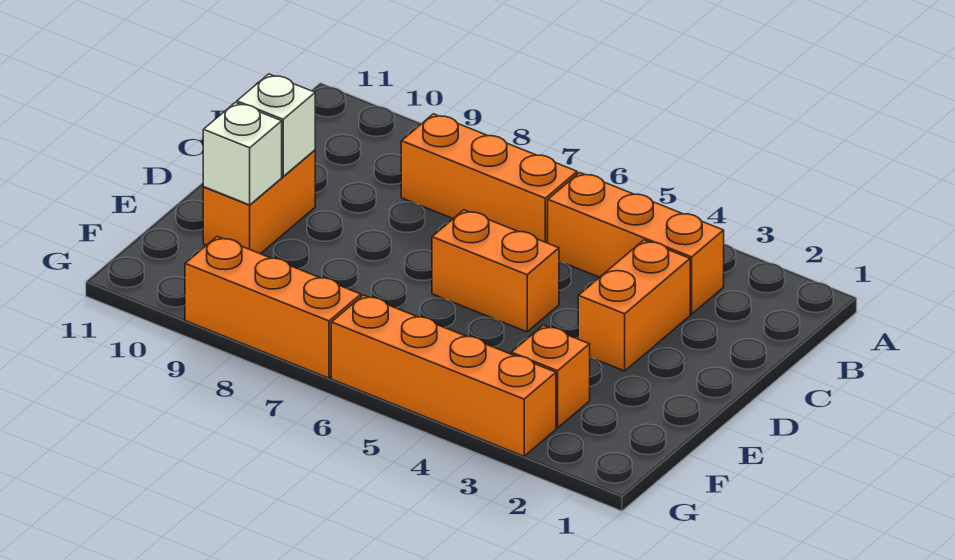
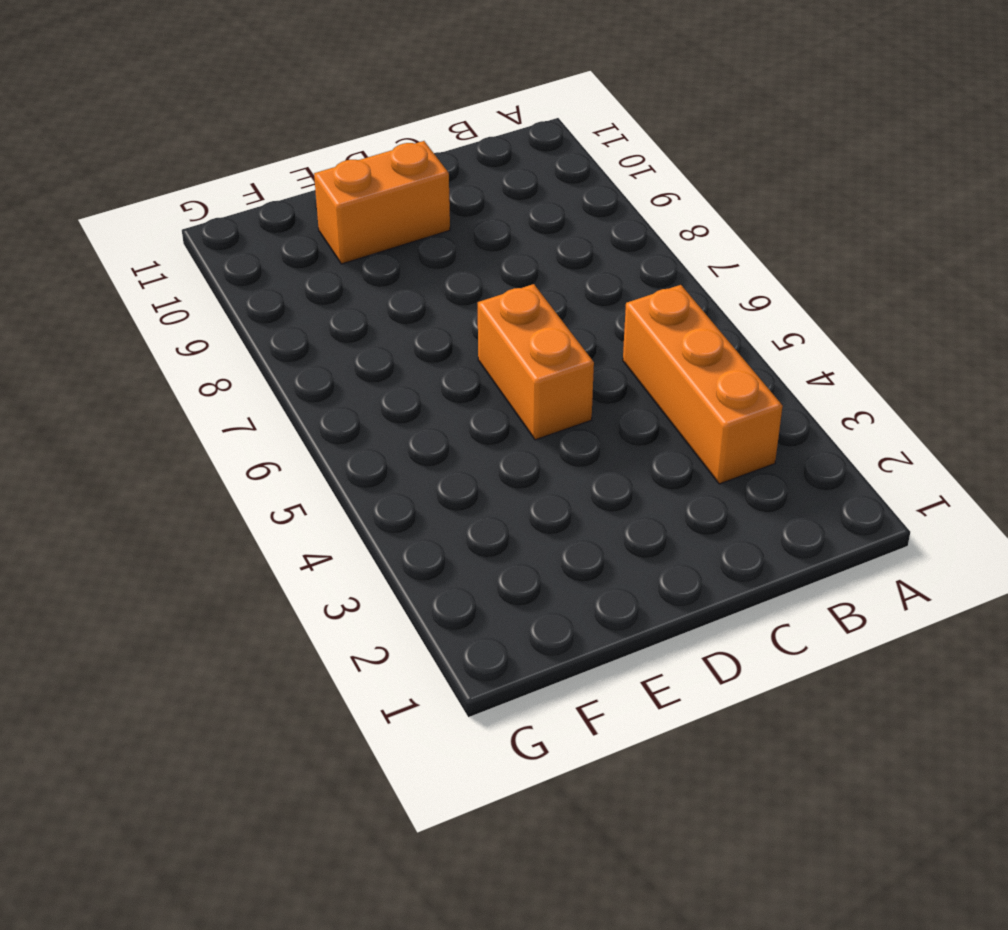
none -> orange brick B6:B8 level 1
none -> orange brick C3:D3 level 1

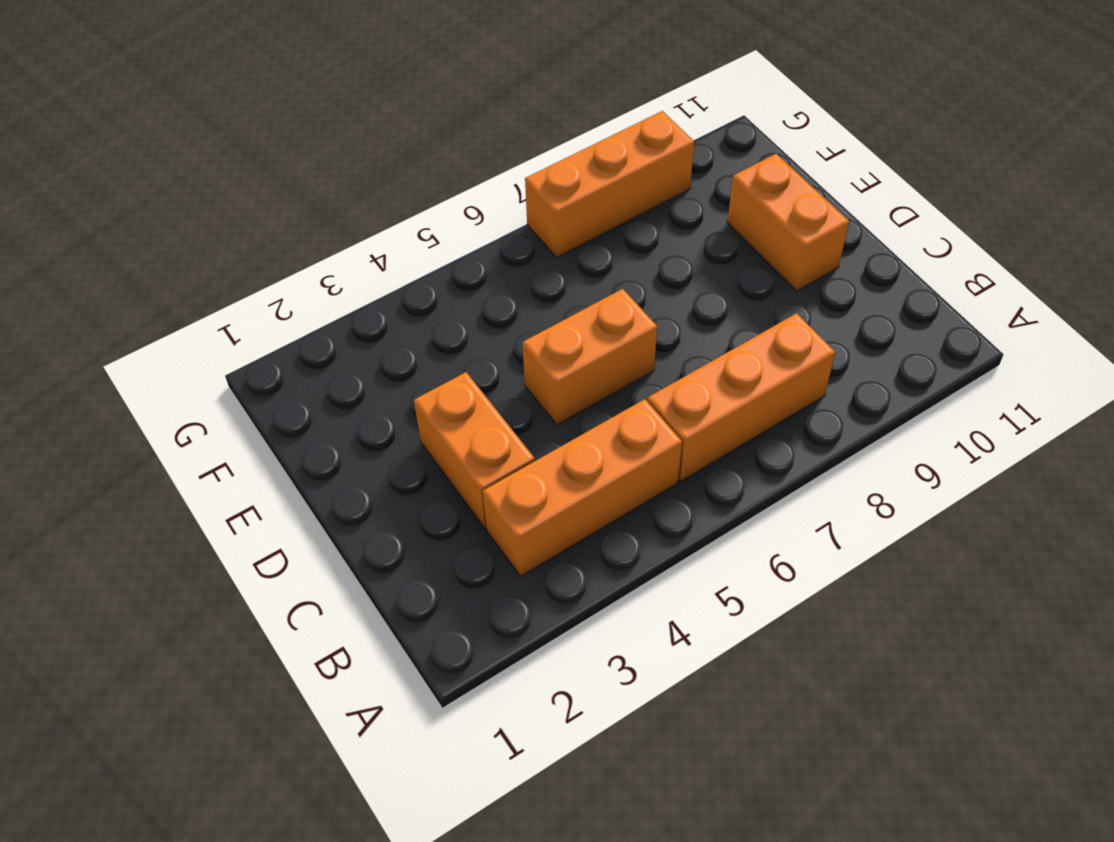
none -> orange brick F3 level 1
none -> orange brick G3:G6 level 1

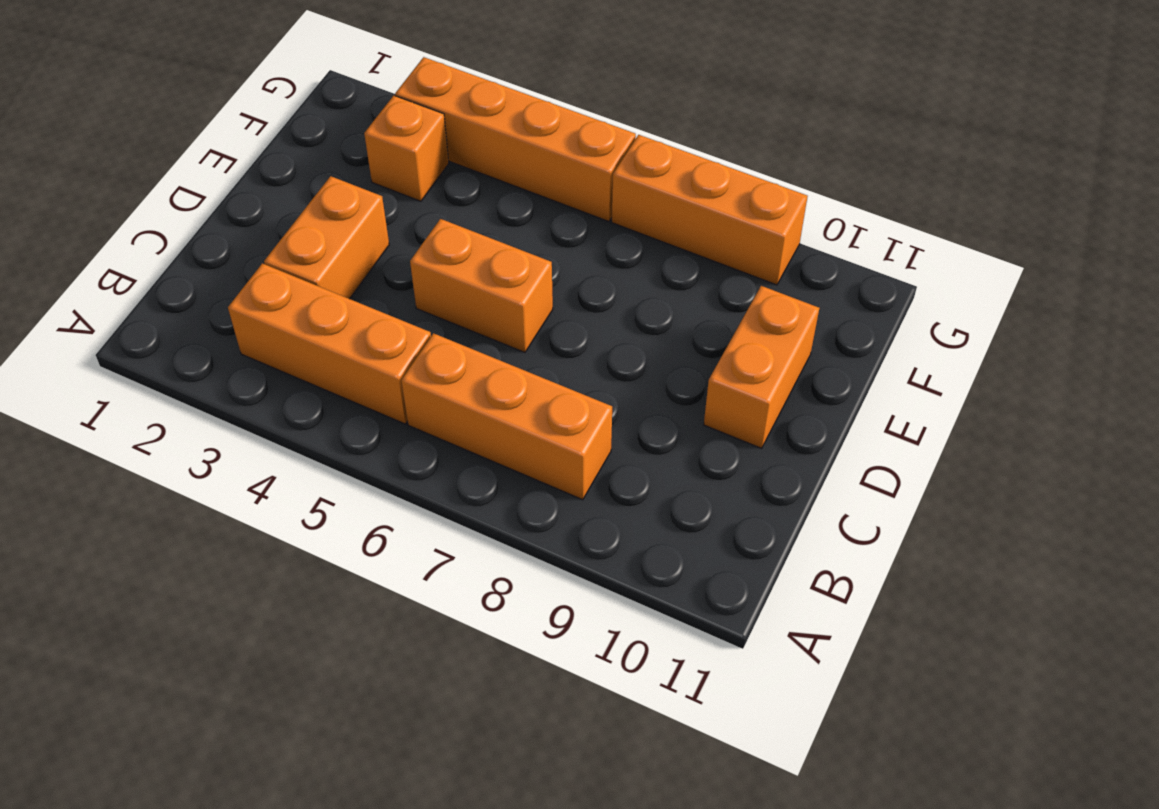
none -> white brick D10 level 2
none -> white brick E10 level 2

